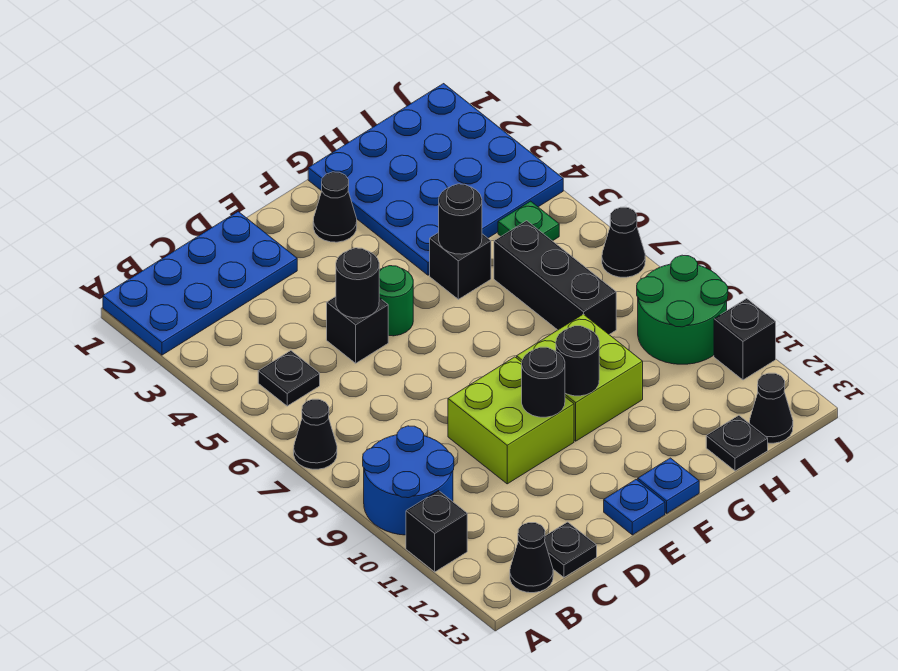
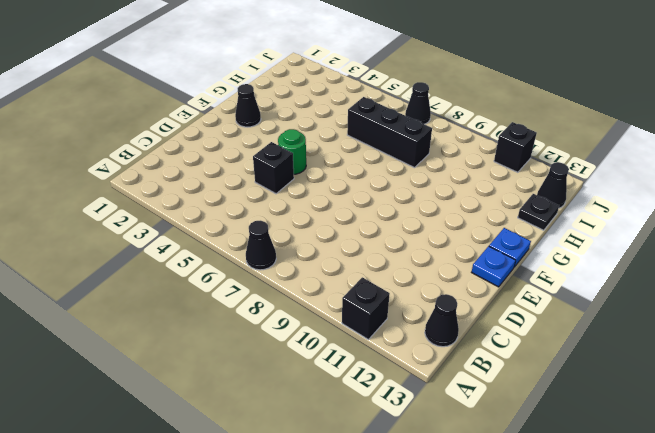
none -> blue plate A1:D2 level 1
none -> blue round brick A9:B10 level 1
none -> black plate B5 level 1

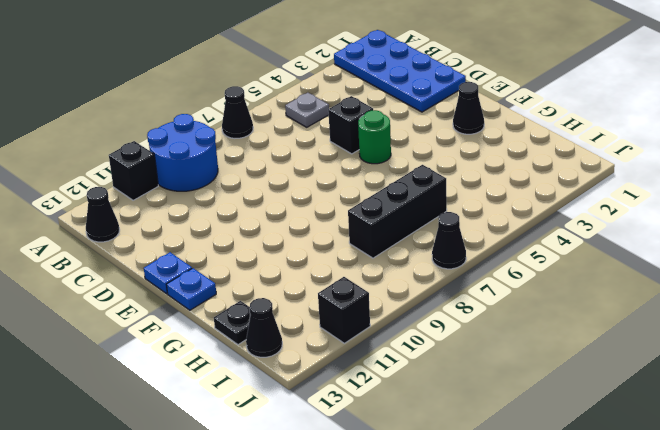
grey plate B5 level 1 -> black plate B5 level 1
none -> black plate C13 level 1
none -> lime brick D9:E10 level 1
none -> lime brick F9:G10 level 1

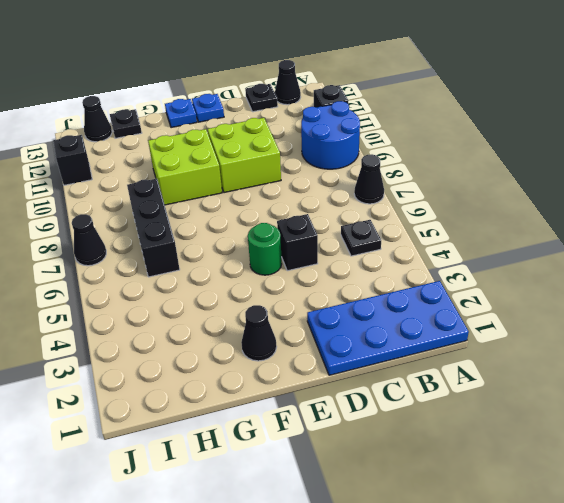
none -> blue plate G1:J4 level 1
none -> black brick G5 level 1
none -> green plate I5 level 1

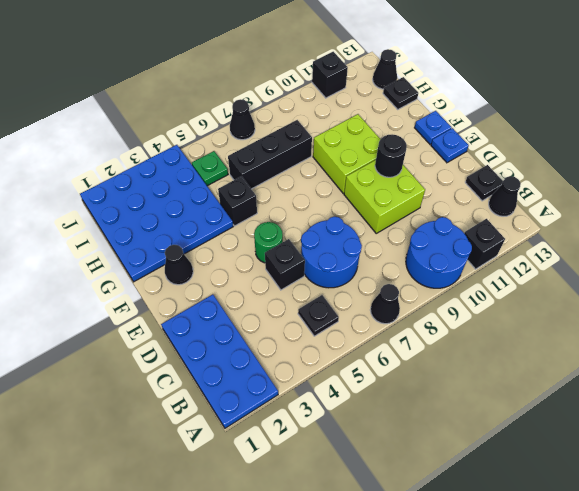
blue round brick C6:D7 level 1 -> none
none -> green round brick I9:J10 level 1
none -> black round brick D5 level 2
none -> black round brick F10 level 2

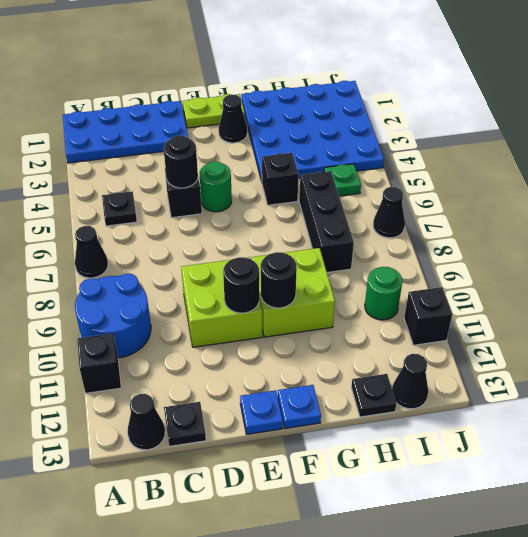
lime plate E1:F1 level 1 -> none
green round brick I10 level 1 -> green round brick I9:J10 level 1
none -> black round brick G5 level 2

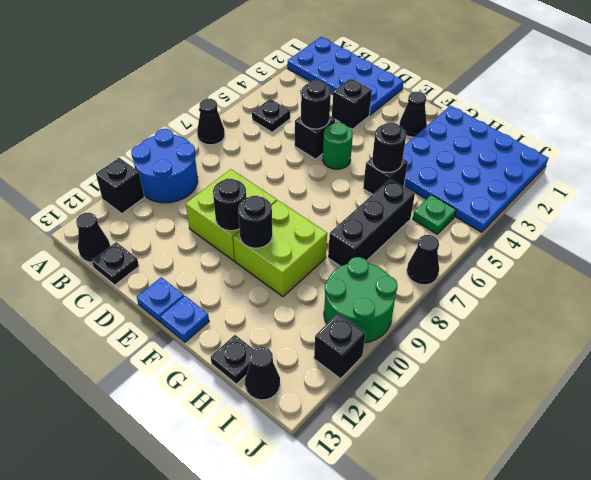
black brick D3 level 1 -> none

